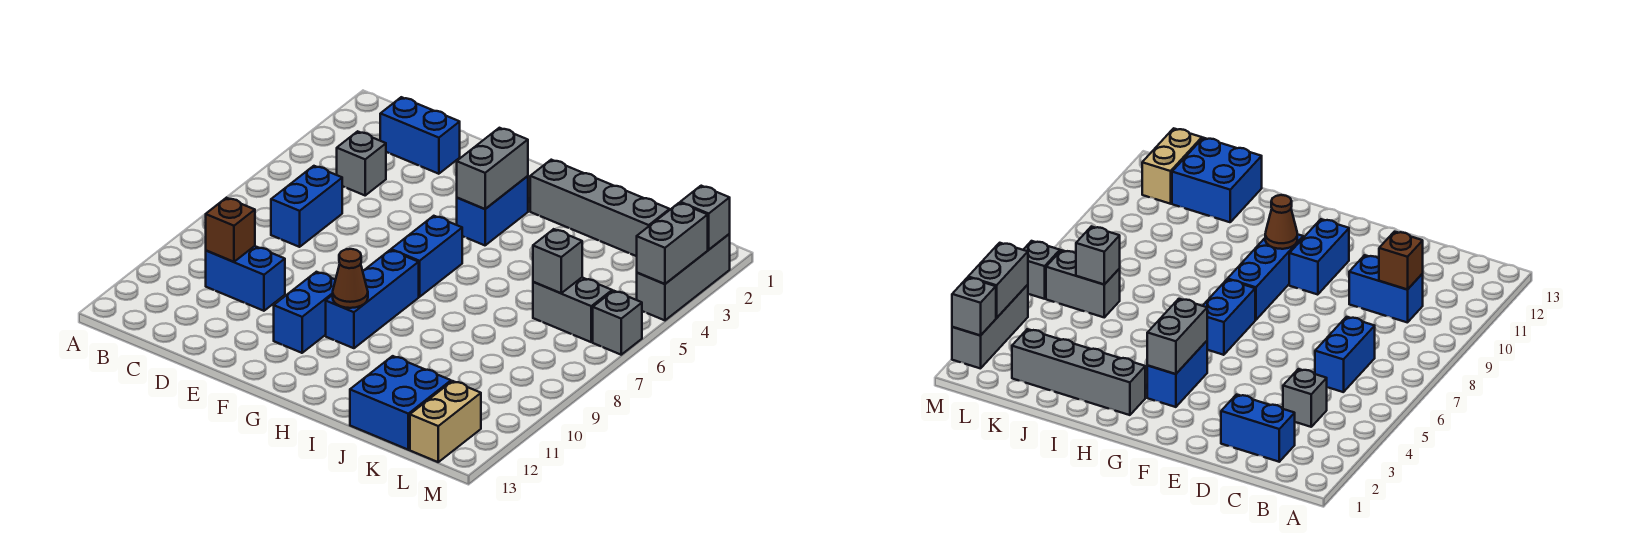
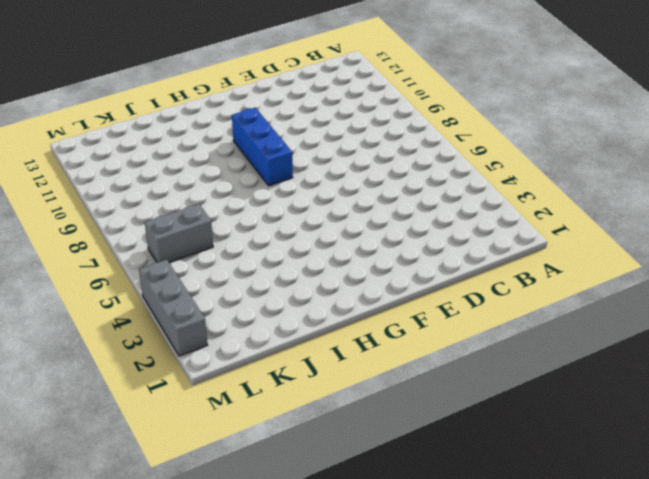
none -> blue brick C2:D2 level 1
none -> grey brick C4 level 1
none -> blue brick C6:C7 level 1

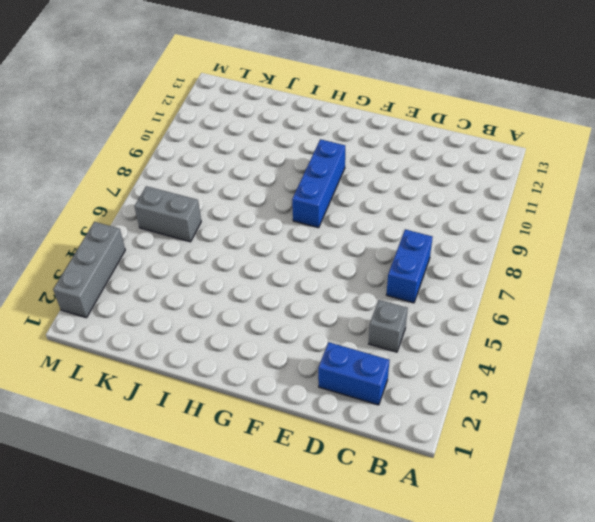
none -> blue brick C10:D10 level 1
none -> blue brick F10:F11 level 1
none -> blue brick G3:G4 level 1

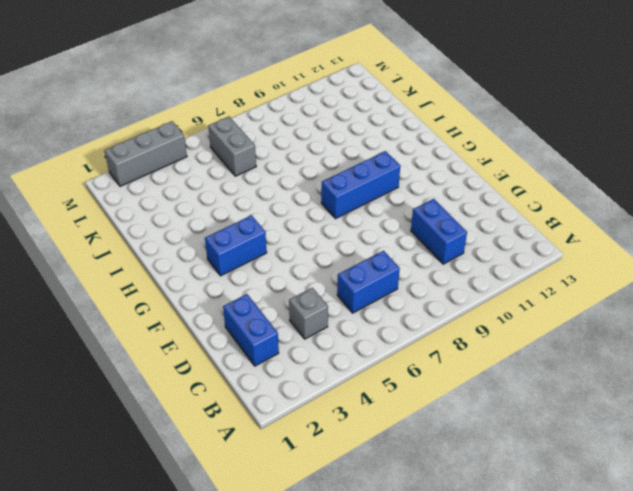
none -> blue brick F10:F11 level 1
none -> blue brick G6:G7 level 1
none -> grey brick H2:K2 level 1

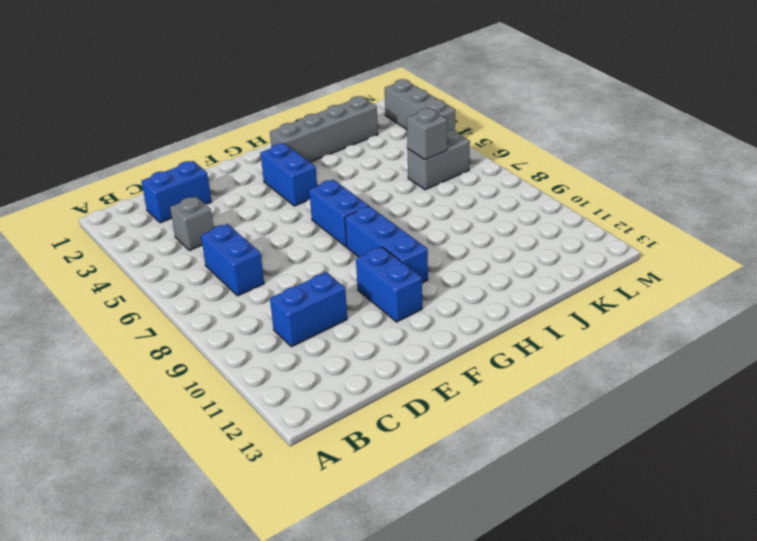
none -> blue brick J12:K13 level 1
none -> tan brick L12:L13 level 1
none -> grey brick M6 level 1

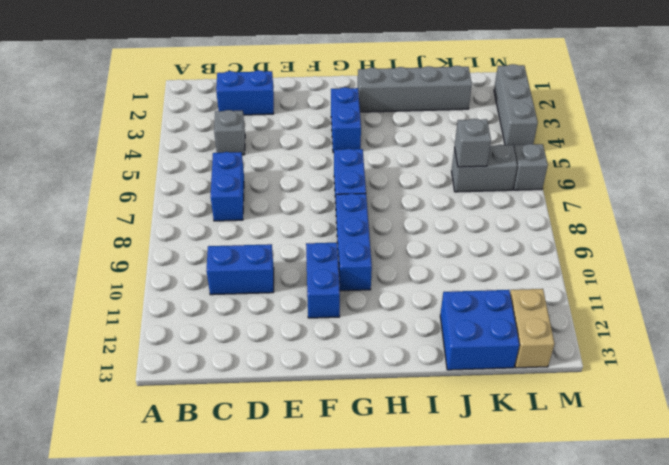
none -> brown brick C10 level 2
none -> grey brick G3:G4 level 2
none -> brown cone G10 level 2

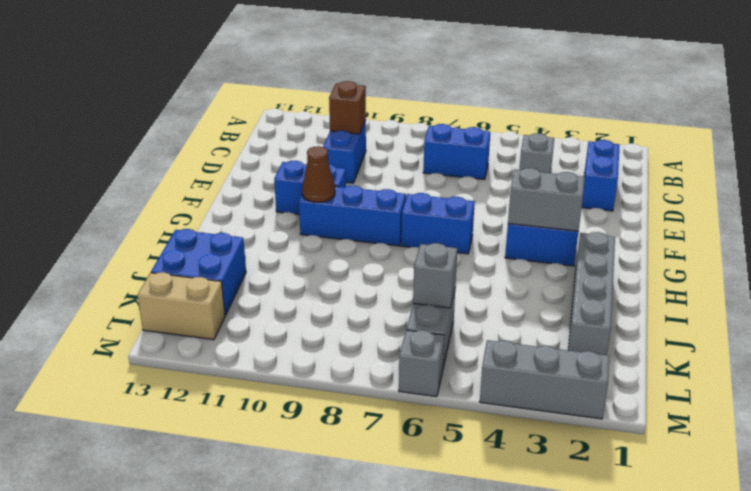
none -> grey brick M2 level 2
none -> grey brick M3:M4 level 2

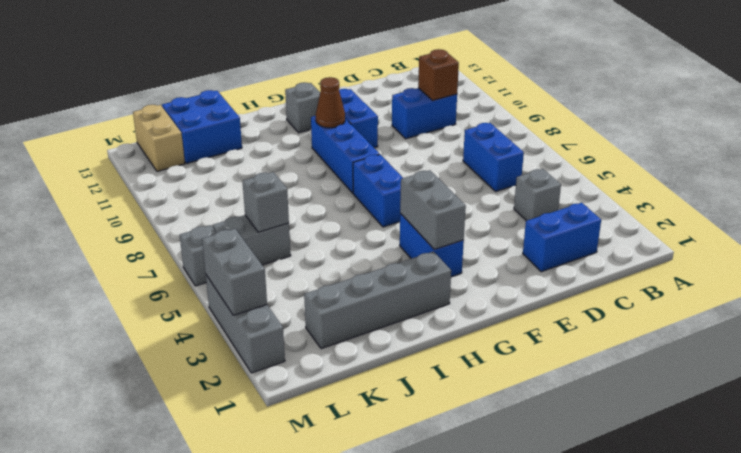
grey brick G12 level 1 -> grey brick M2 level 2

